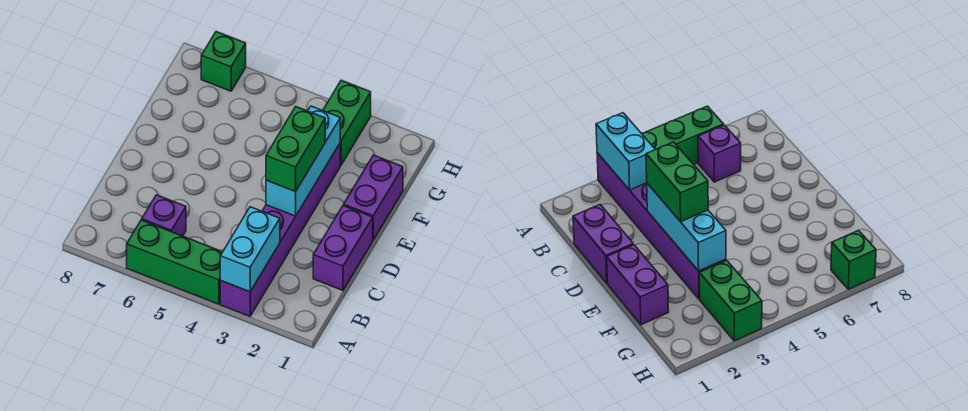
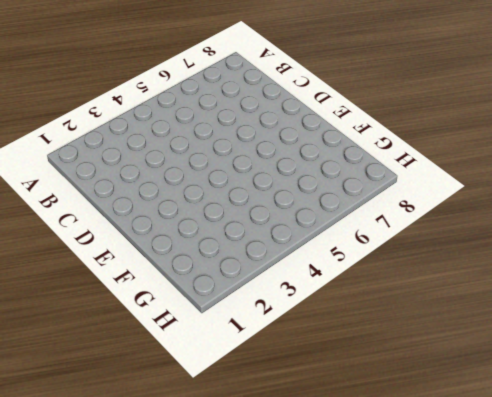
none -> purple brick A3:F3 level 1
none -> green brick A4:A6 level 1

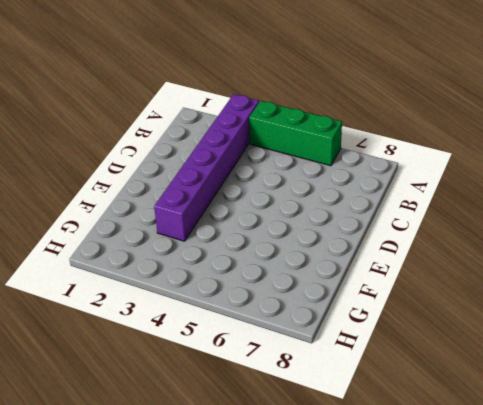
none -> purple brick B6 level 1
none -> purple brick C1:D1 level 1

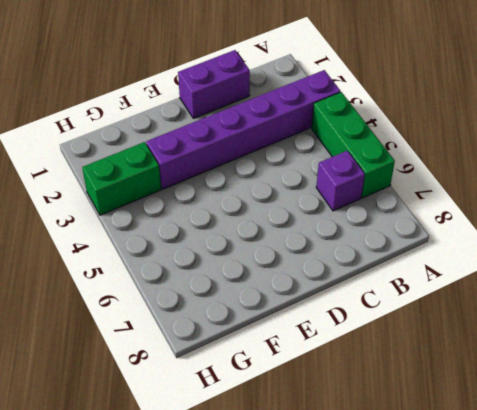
none -> purple brick E1:F1 level 1
none -> green brick H7 level 1

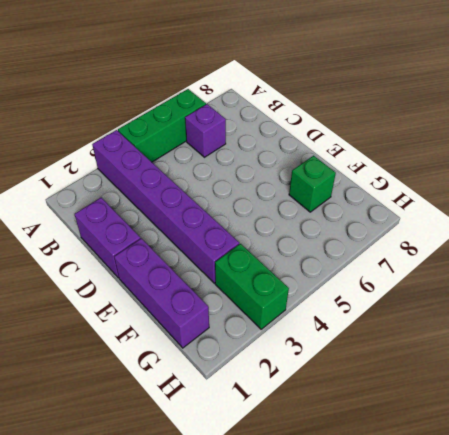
purple brick E1:G1 level 1 -> purple brick E1:F1 level 1
green brick F7 level 1 -> green brick H7 level 1
none -> cyan brick A3:B3 level 2
none -> cyan brick D3:F3 level 2

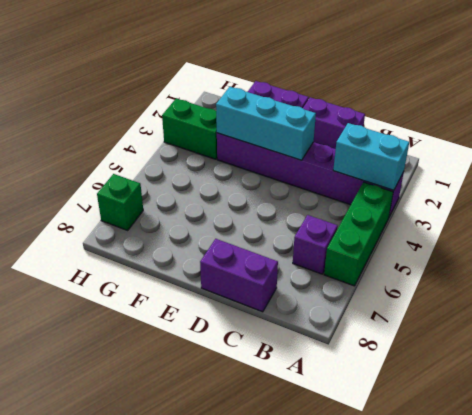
purple brick C8:D8 level 1 -> none
none -> green brick D3:E3 level 3

